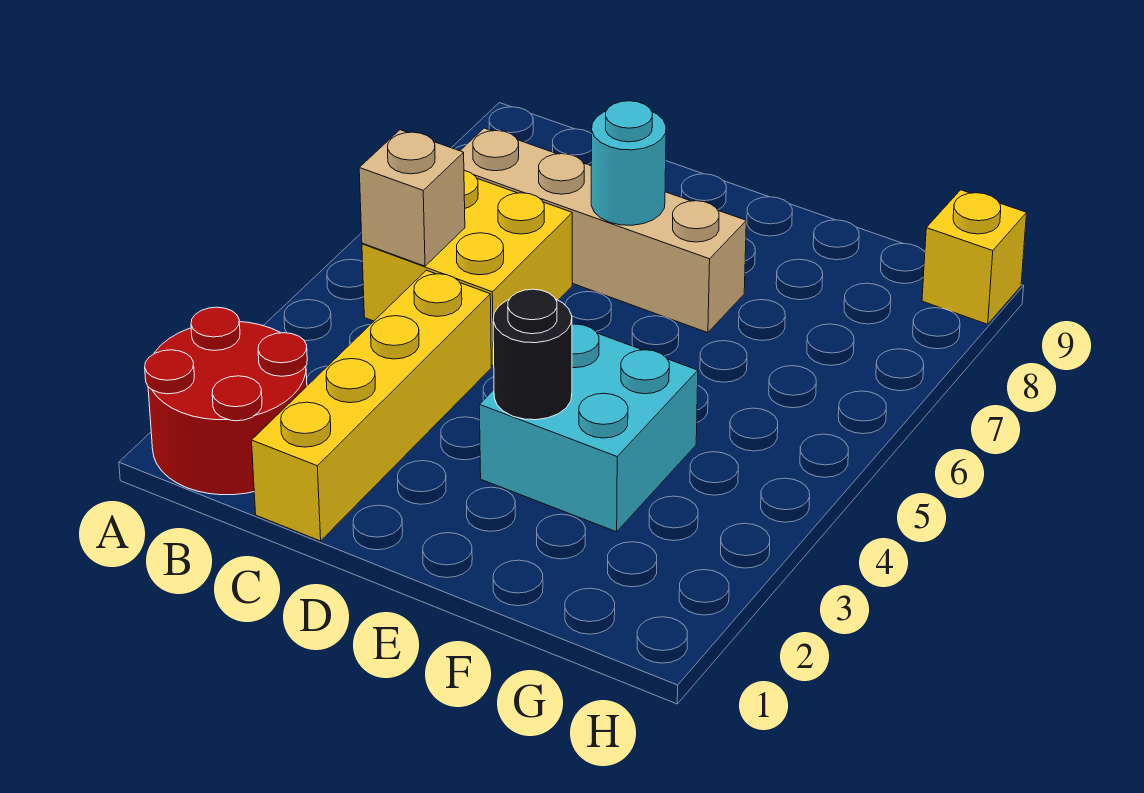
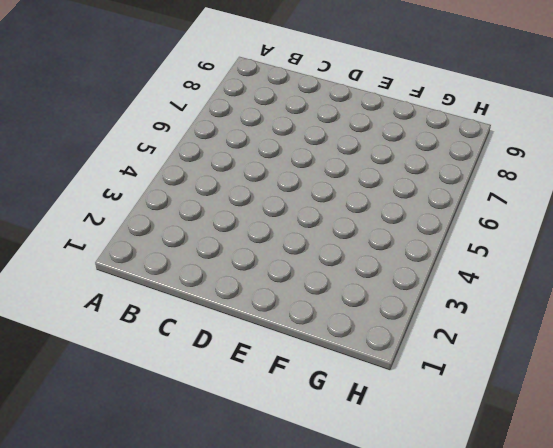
none -> red round brick A1:B2 level 1
none -> yellow brick B5:C6 level 1

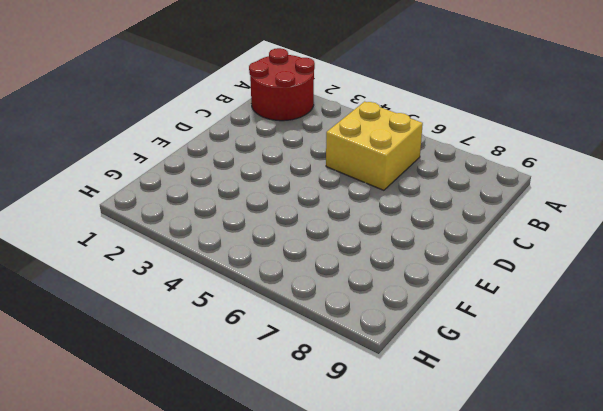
none -> tan brick B7:E7 level 1
none -> yellow brick C1:C4 level 1

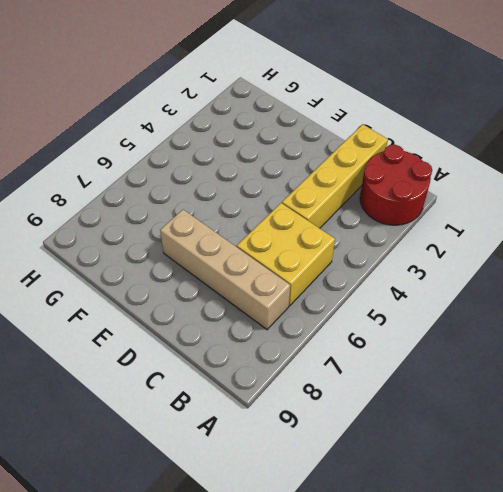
none -> cyan brick E3:F4 level 1
none -> yellow brick H9 level 1

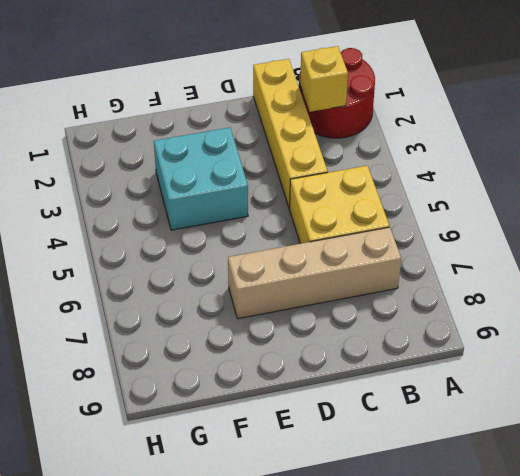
yellow brick B2 level 2 -> yellow brick H9 level 1
none -> tan brick B5 level 2
none -> cyan round brick D7 level 2

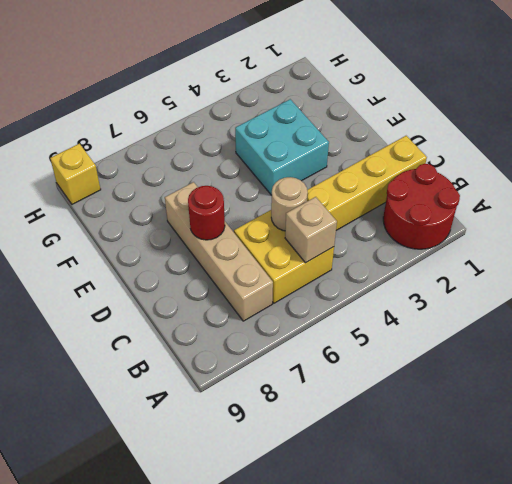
tan round brick C5 level 2 -> none
red round brick D7 level 2 -> cyan round brick D7 level 2
none -> black round brick E3 level 2

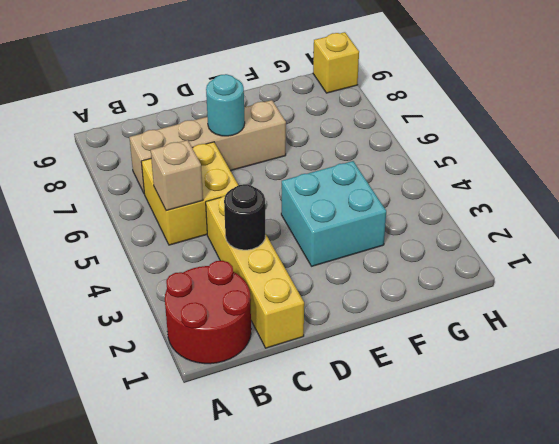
black round brick C3 level 2 -> black round brick E3 level 2

